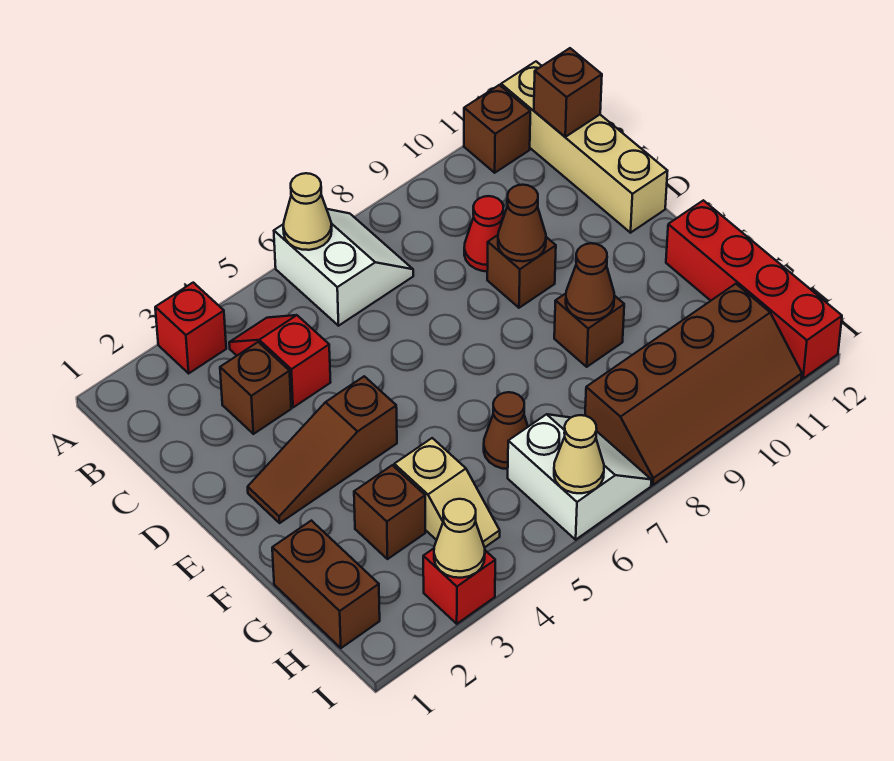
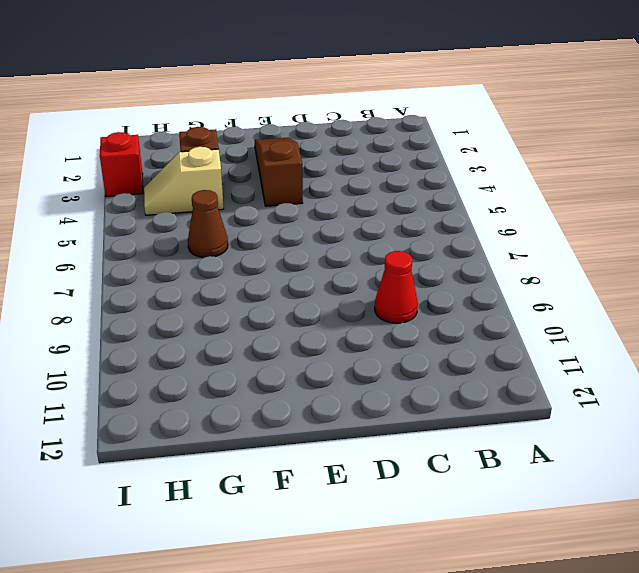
none -> red brick A3 level 1
none -> white slope A6:B7 level 1 top 6
none -> brown brick A11 level 1

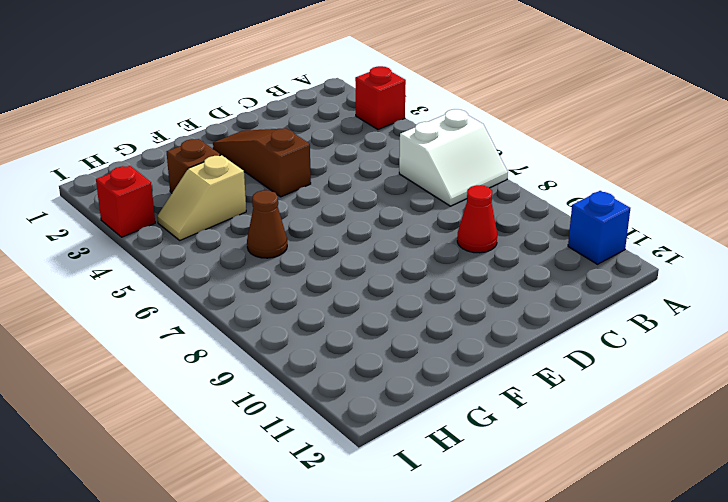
blue brick A11 level 1 -> brown brick A11 level 1
none -> tan brick A12:D12 level 1
none -> red slope B4:C4 level 1 top C
none -> brown brick C3 level 1

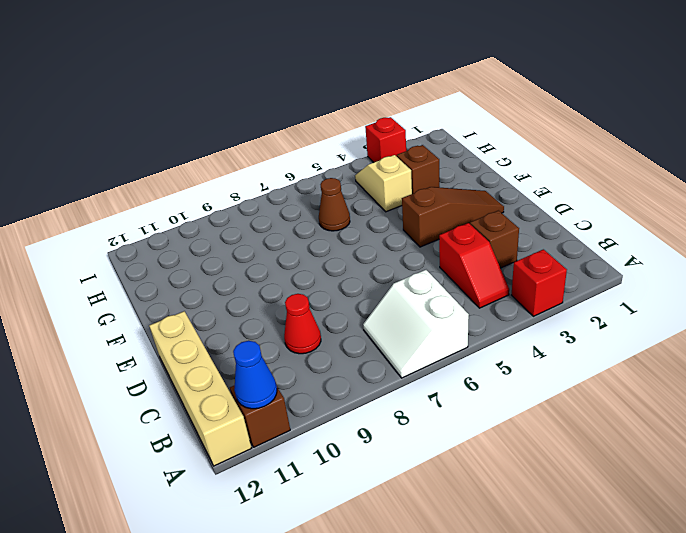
blue cone A11 level 2 -> none
none -> brown brick D9 level 1
none -> brown brick F9 level 1
none -> red brick F12:I12 level 1

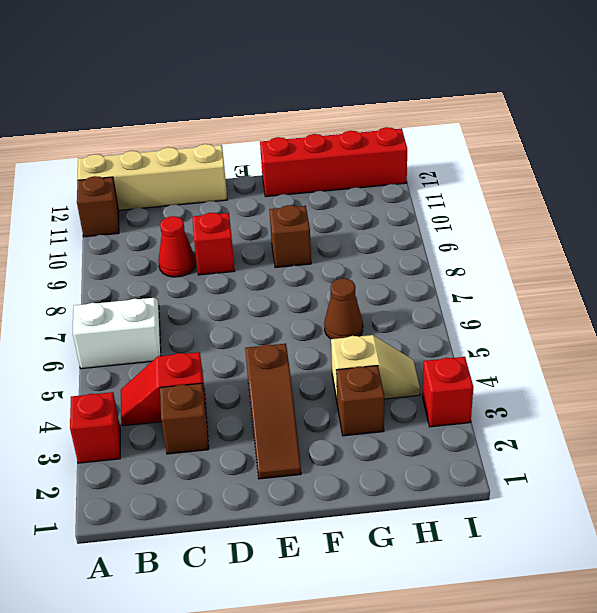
red brick D9 level 1 -> brown brick D9 level 1
none -> brown brick G1:H1 level 1
none -> white slope H6:I7 level 1 top 6
none -> brown slope H8:I11 level 1 top H

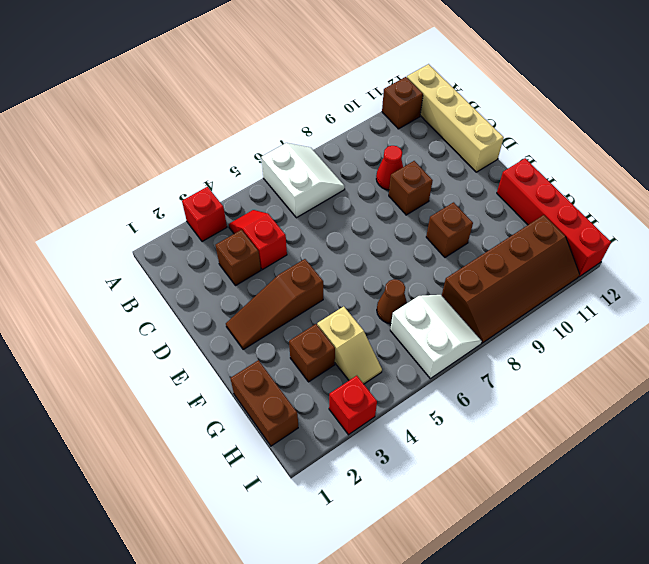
none -> tan cone A6 level 2
none -> brown brick B12 level 2
none -> brown cone D9 level 2

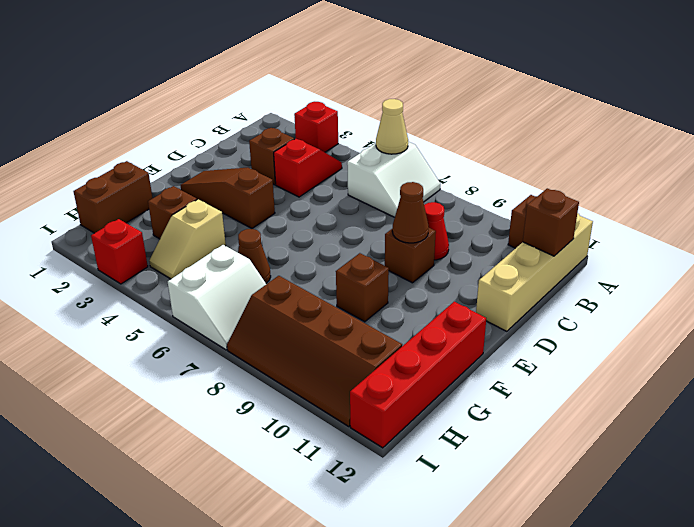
none -> brown cone F9 level 2
none -> tan cone I3 level 2
none -> tan cone I6 level 2

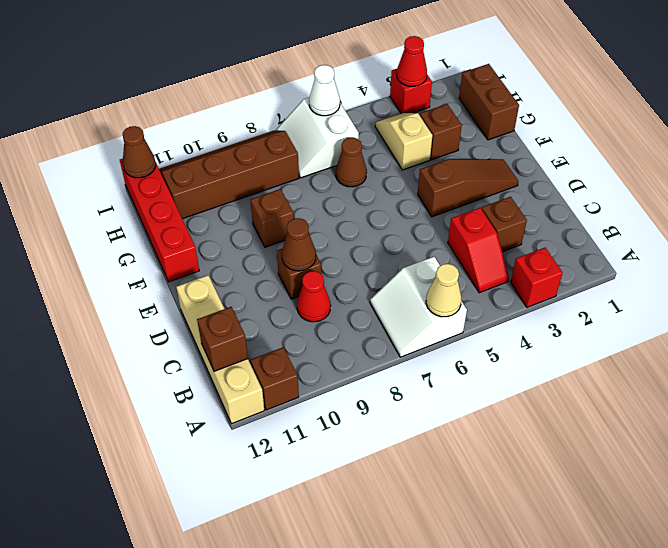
red cone I3 level 2 -> tan cone I3 level 2
white cone I6 level 2 -> tan cone I6 level 2
brown cone I12 level 2 -> brown cone F9 level 2

